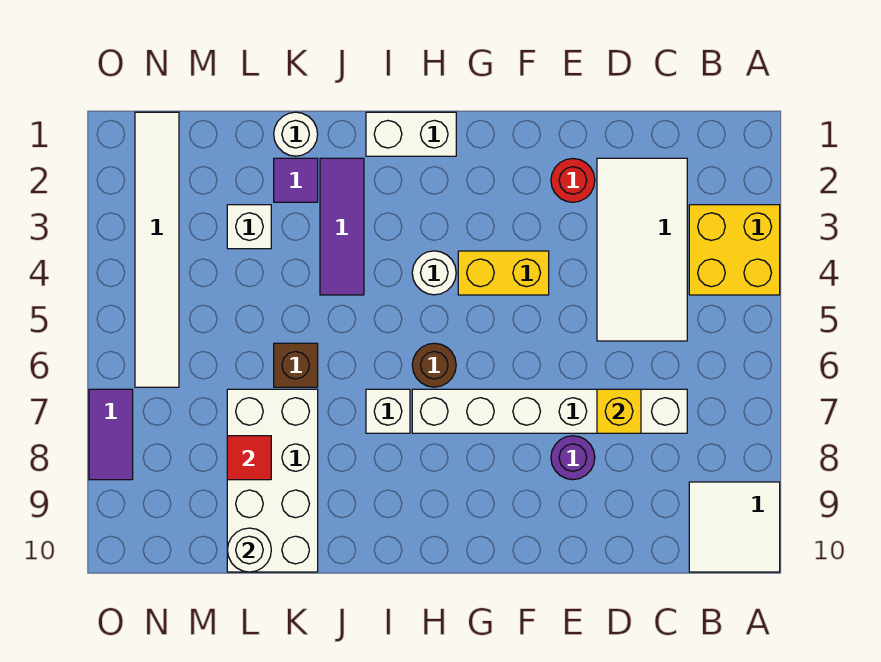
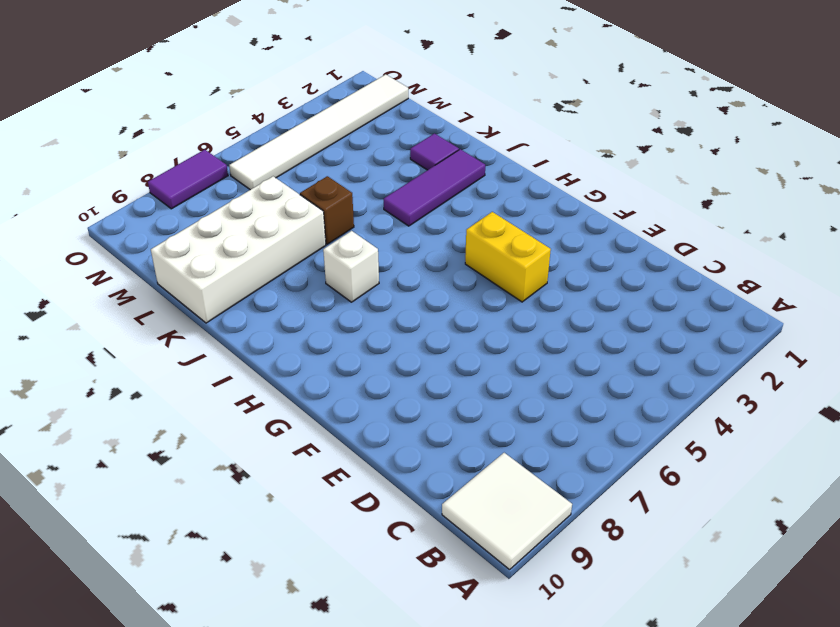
none -> yellow brick A3:B4 level 1
none -> white tile C2:D5 level 1
none -> white brick C7:H7 level 1

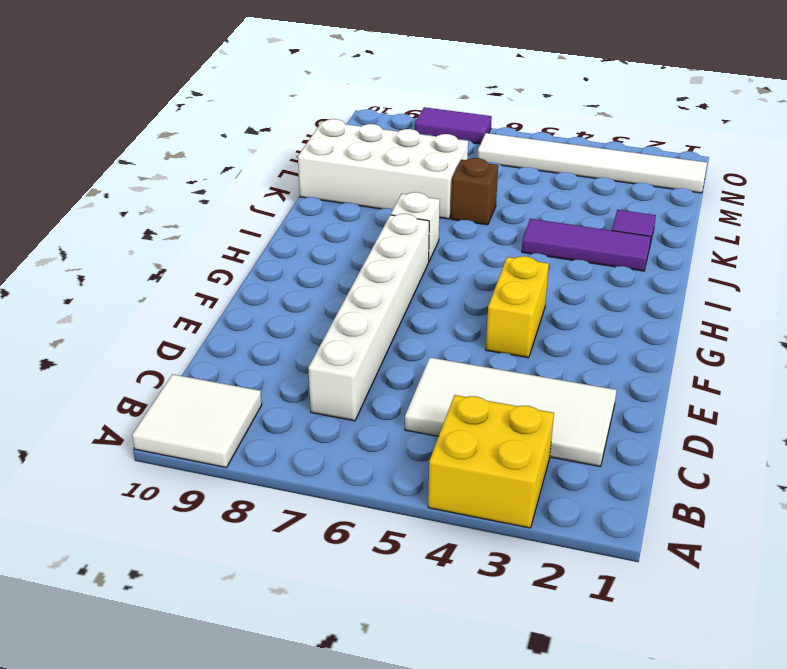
none -> red round brick E2 level 1
none -> purple round brick E8 level 1
none -> white brick H1:I1 level 1

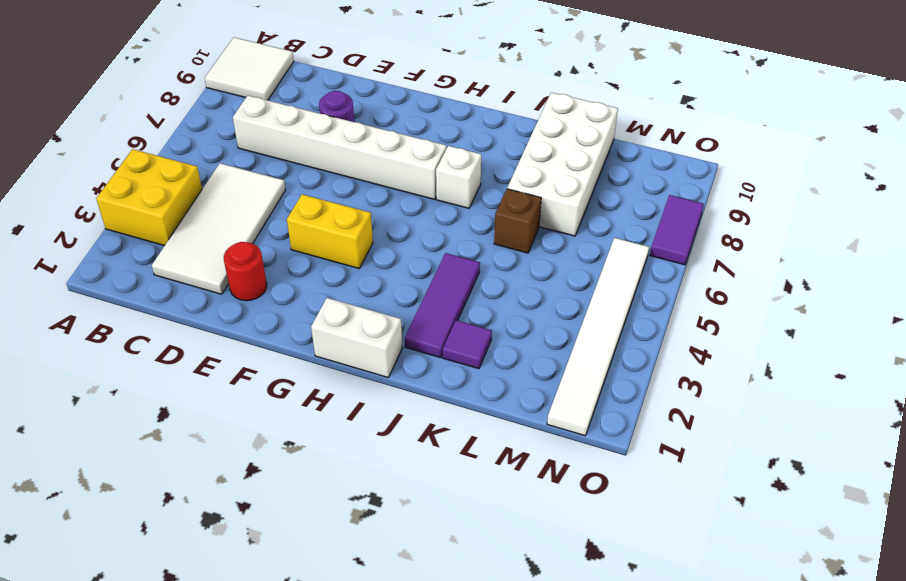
none -> white round brick H4 level 1
none -> brown round brick H6 level 1
none -> white round brick K1 level 1

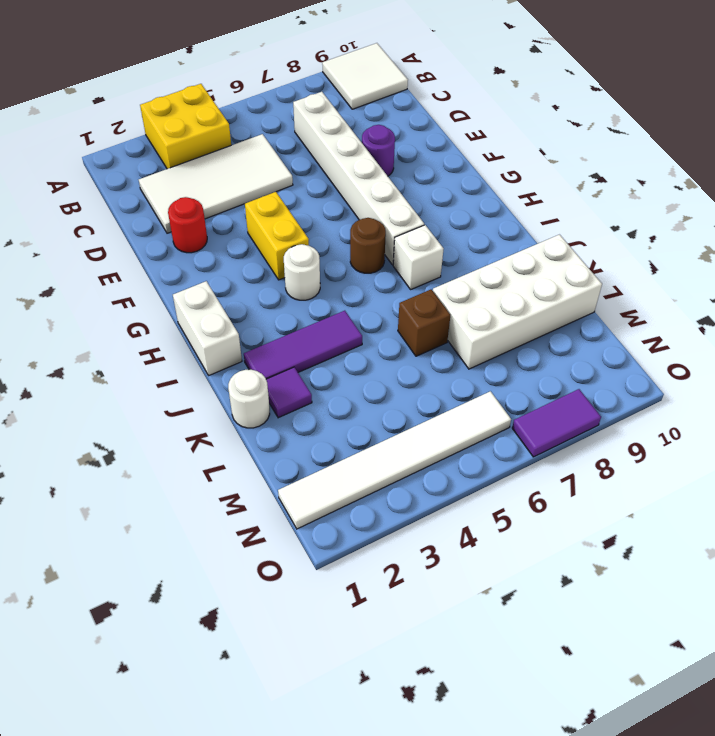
none -> white brick L3 level 1
none -> yellow brick D7 level 2
none -> red tile L8 level 2

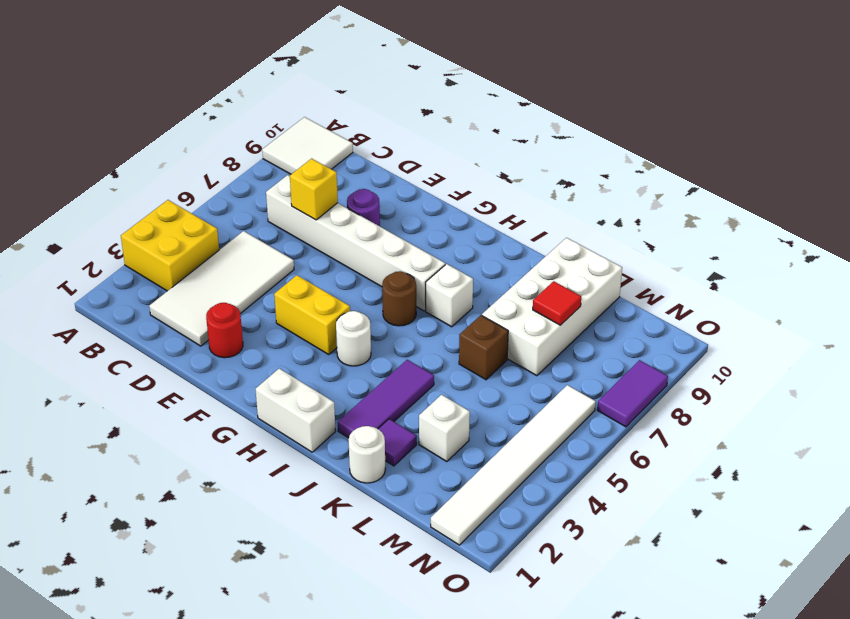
none -> white round brick L10 level 2

